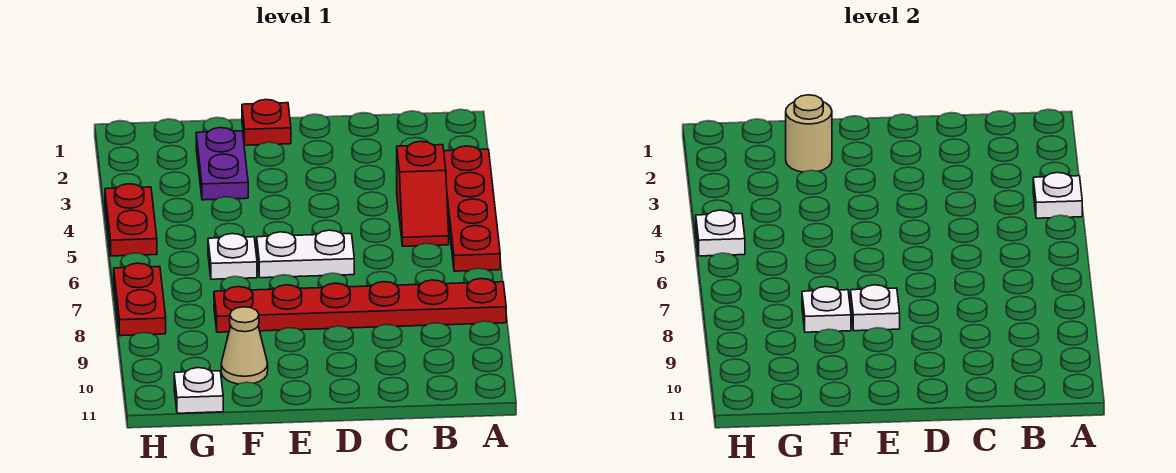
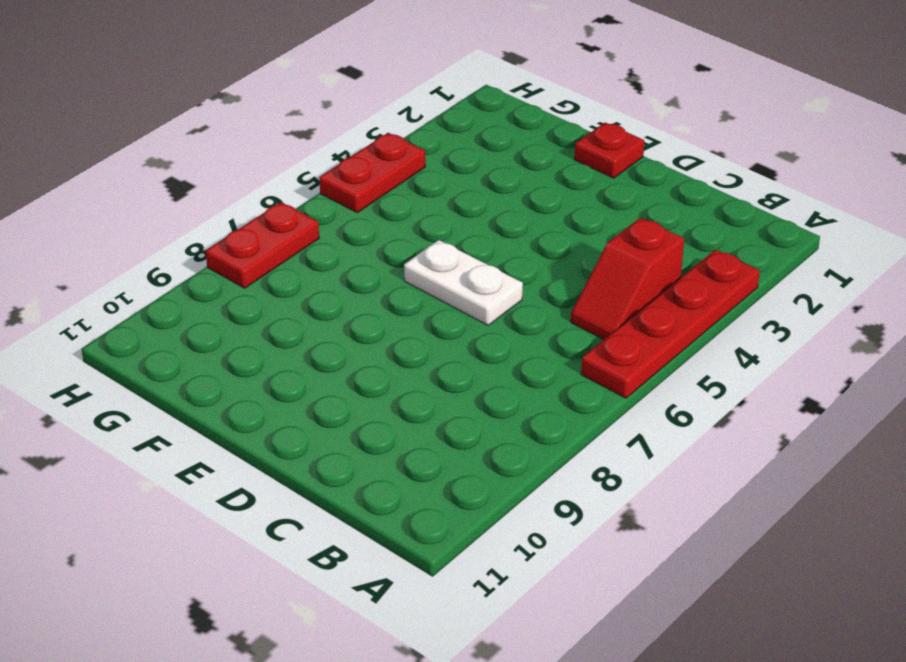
none -> red plate A8:F8 level 1
none -> purple plate F2:F3 level 1
none -> white plate F6 level 1

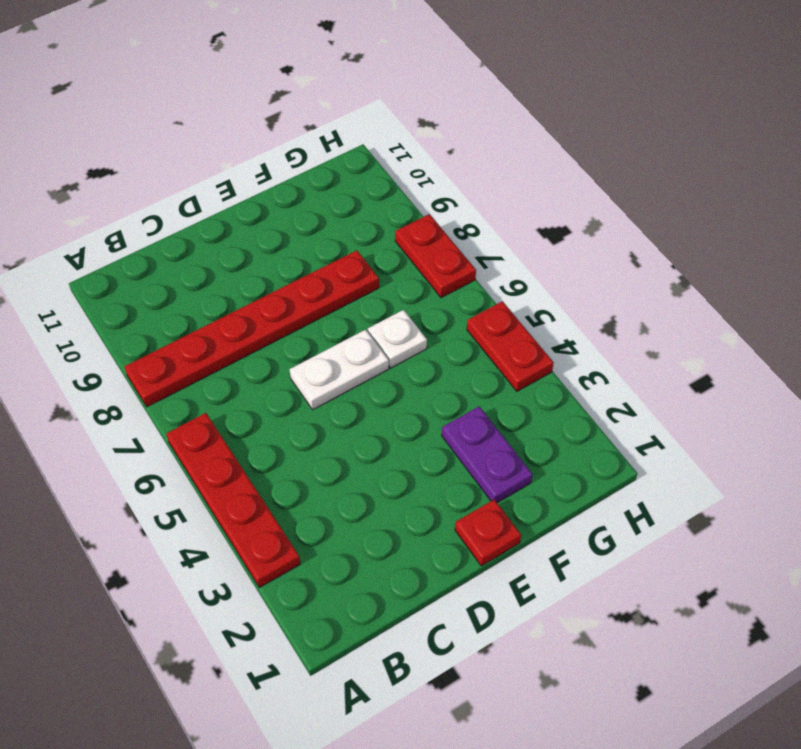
none -> red slope B4:B5 level 1 top 4
none -> tan cone F10 level 1
none -> white plate G11 level 1

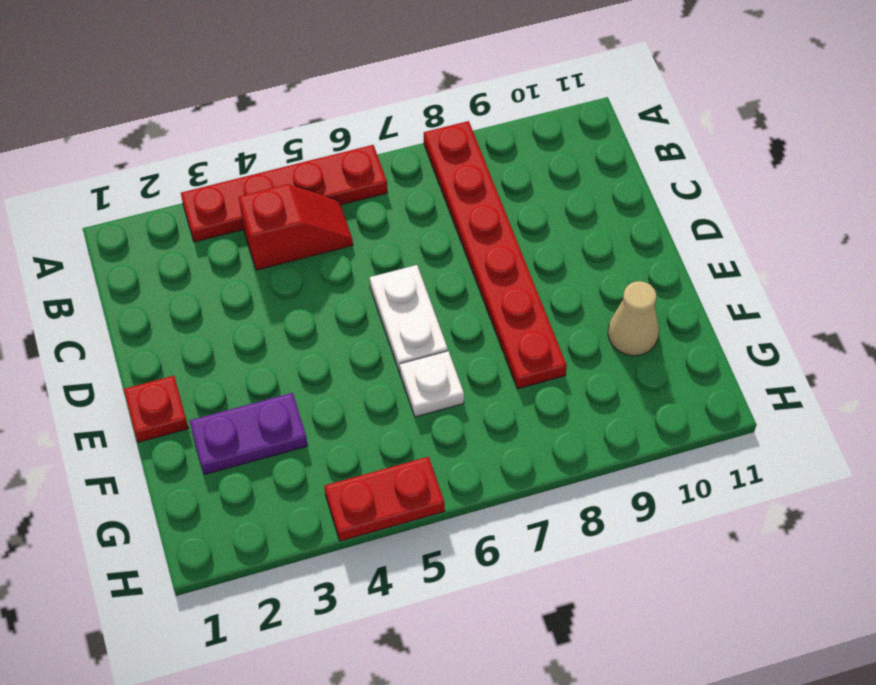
none -> white plate G11 level 1
none -> red plate H7:H8 level 1
none -> white plate A4 level 2

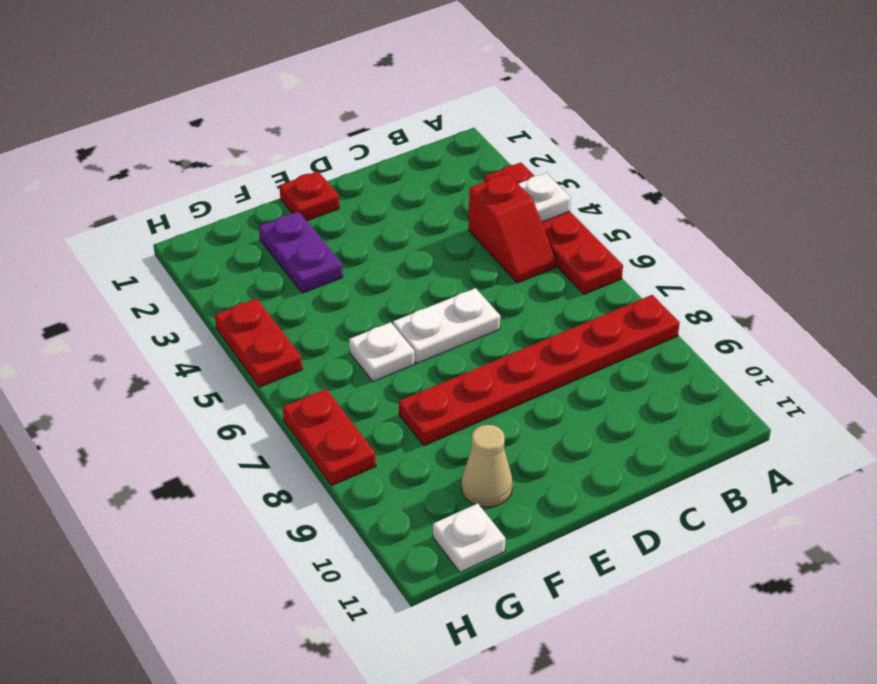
none -> white plate E8 level 2
none -> tan round brick F2 level 2
none -> white plate F8 level 2

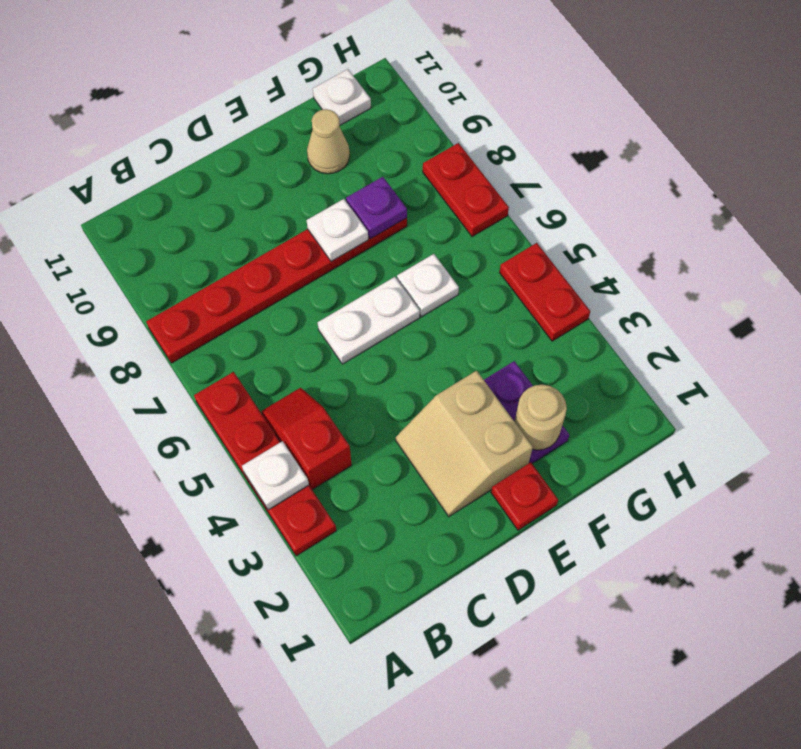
tan slope D2:E3 level 1 top E -> none
purple plate F8 level 2 -> white plate F8 level 2
none -> white plate H5 level 2

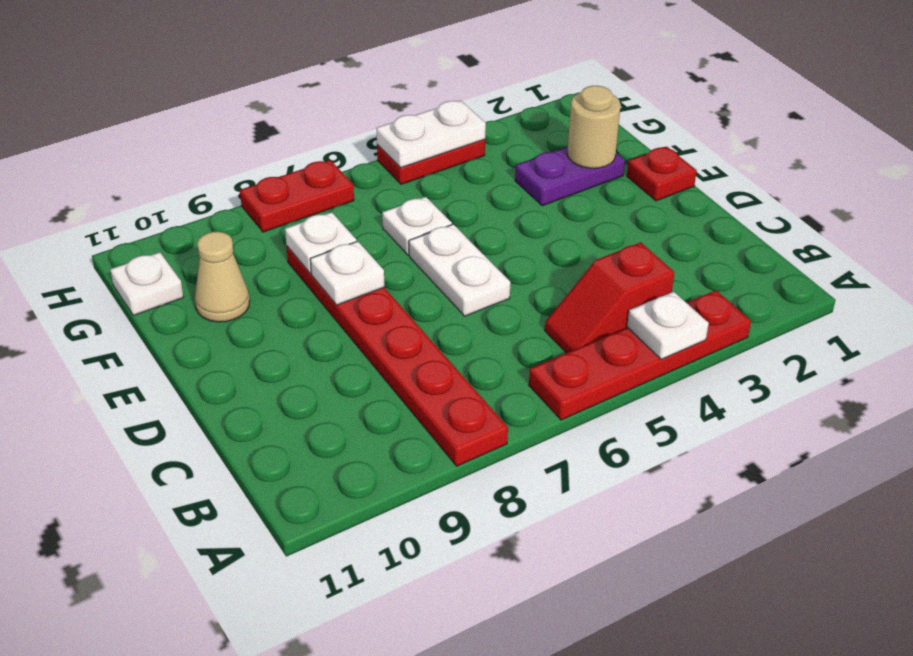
white plate H4:H5 level 2 -> white plate H5 level 2

